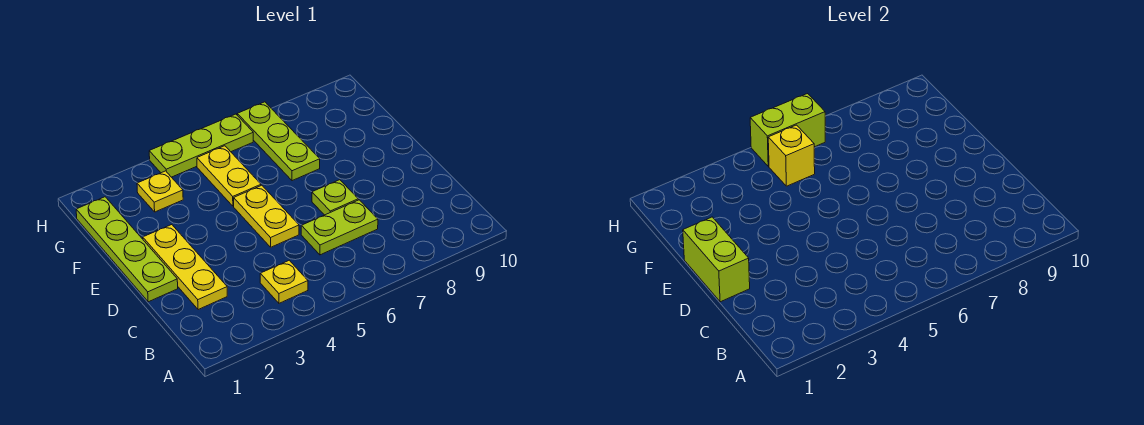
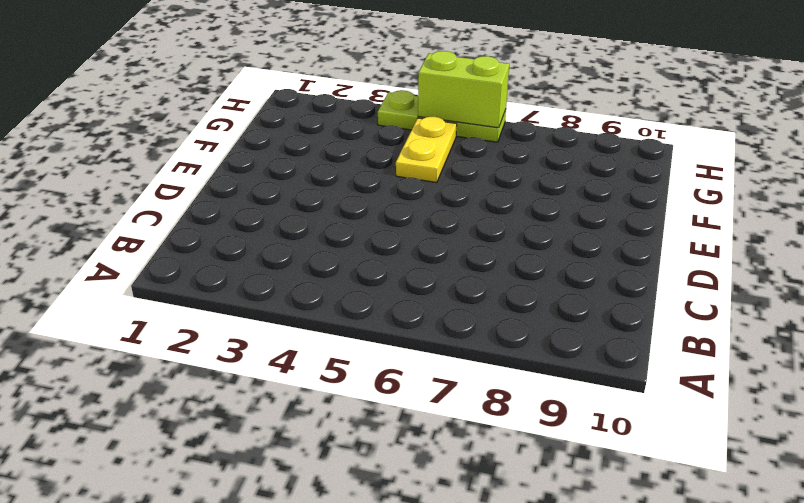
none -> yellow plate B4 level 1
none -> yellow plate C2:E2 level 1
none -> lime plate C6:C7 level 1

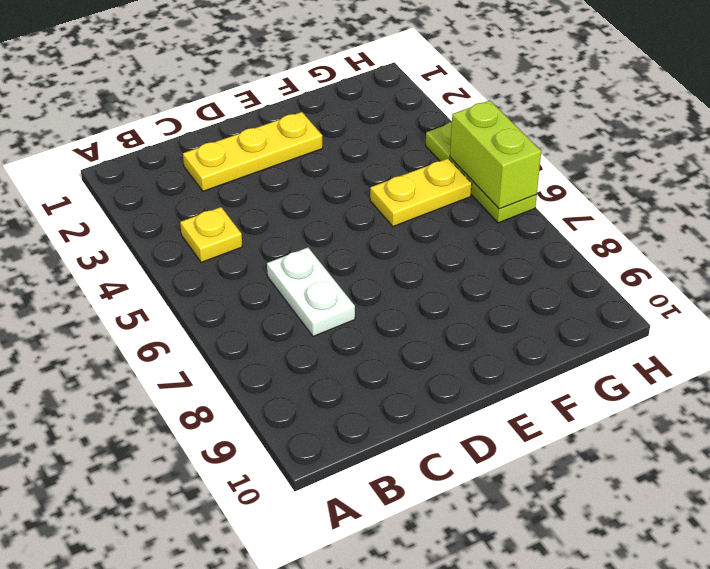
white plate C6:C7 level 1 -> lime plate C6:C7 level 1
none -> lime plate D1:G1 level 1
none -> yellow plate D5:E5 level 1
none -> lime plate D7 level 1

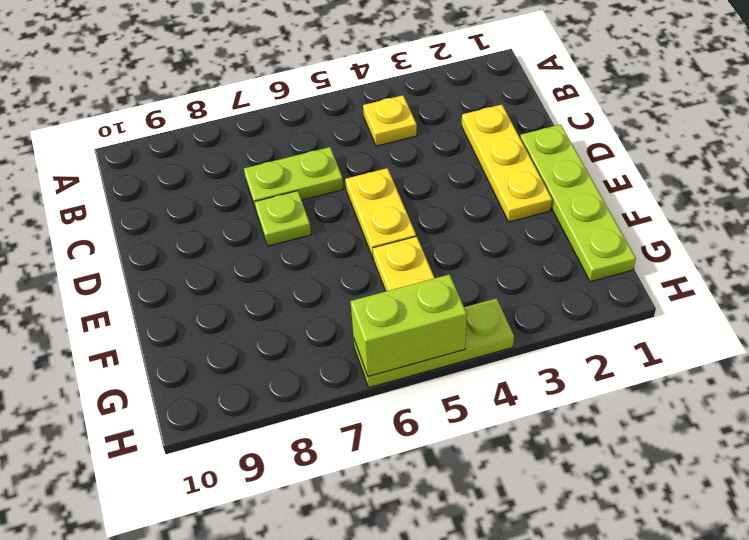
none -> lime plate F7:H7 level 1
none -> yellow plate G3 level 1
none -> lime brick D1:E1 level 2

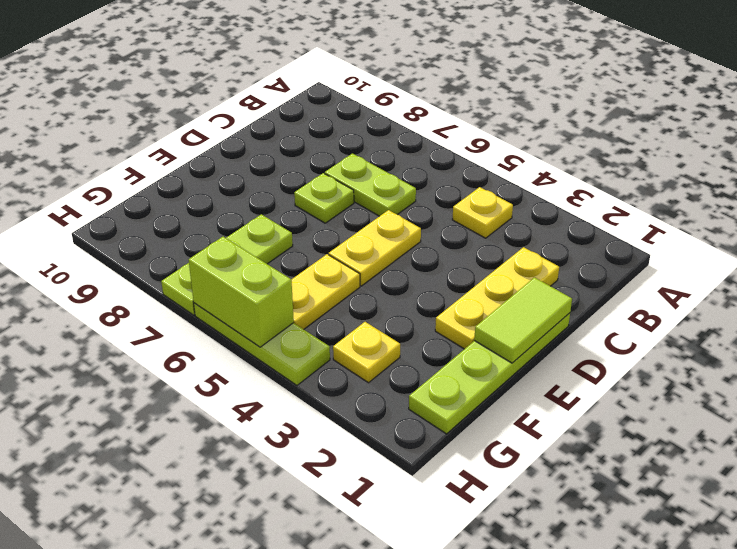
lime tile D1:E1 level 2 -> lime brick D1:E1 level 2
none -> yellow brick G5 level 2

